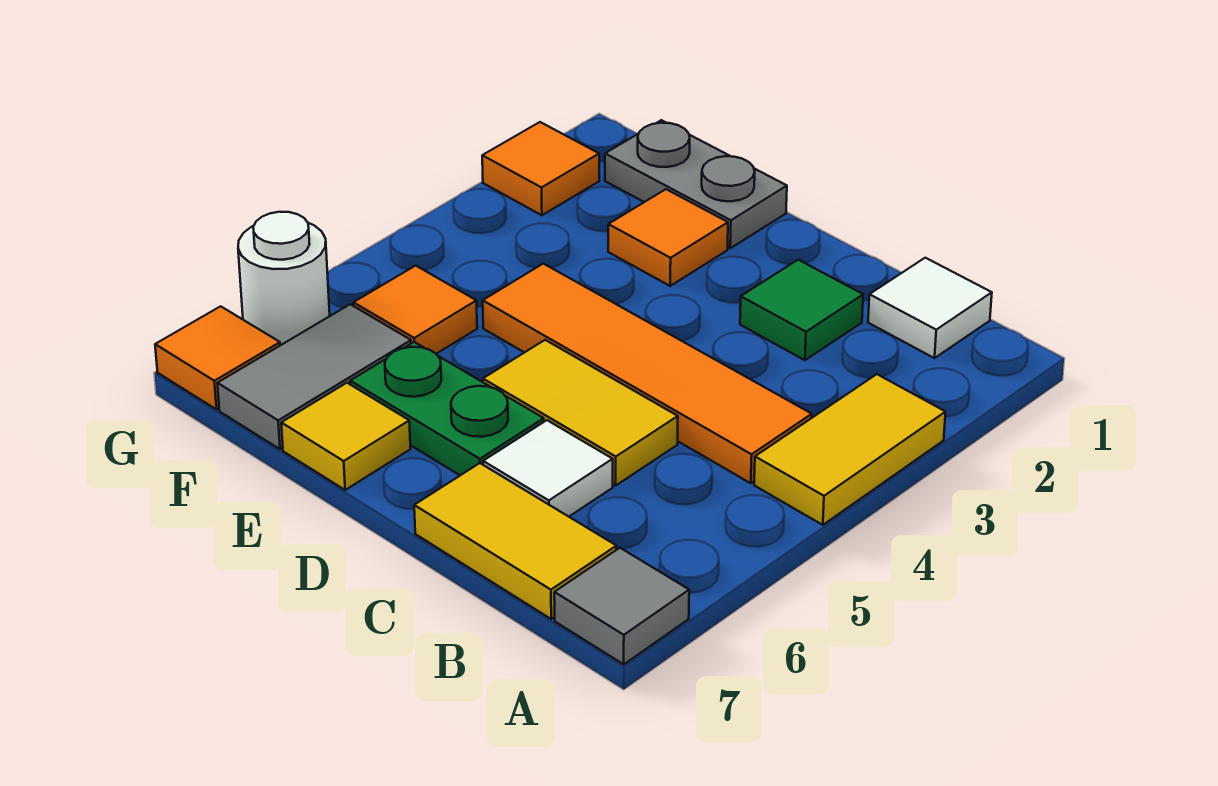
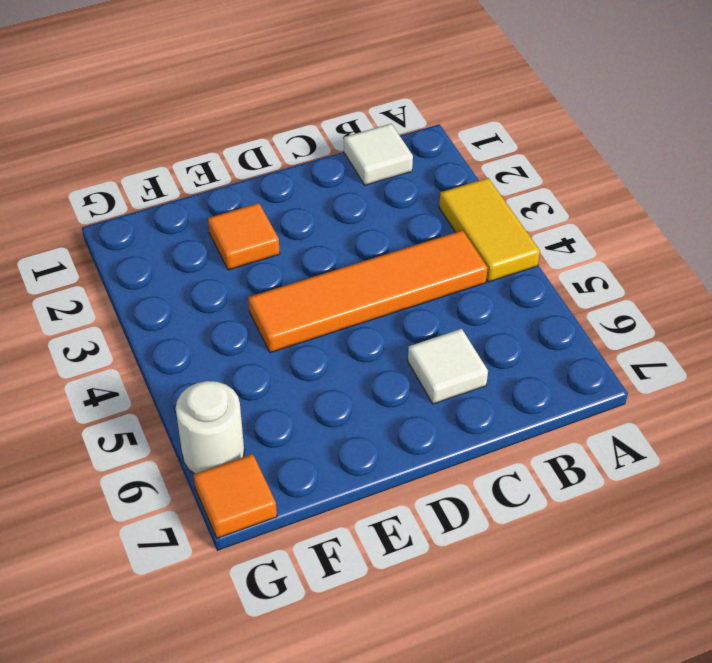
none -> grey tile A7 level 1
none -> yellow tile B7:C7 level 1
none -> green tile C2 level 1

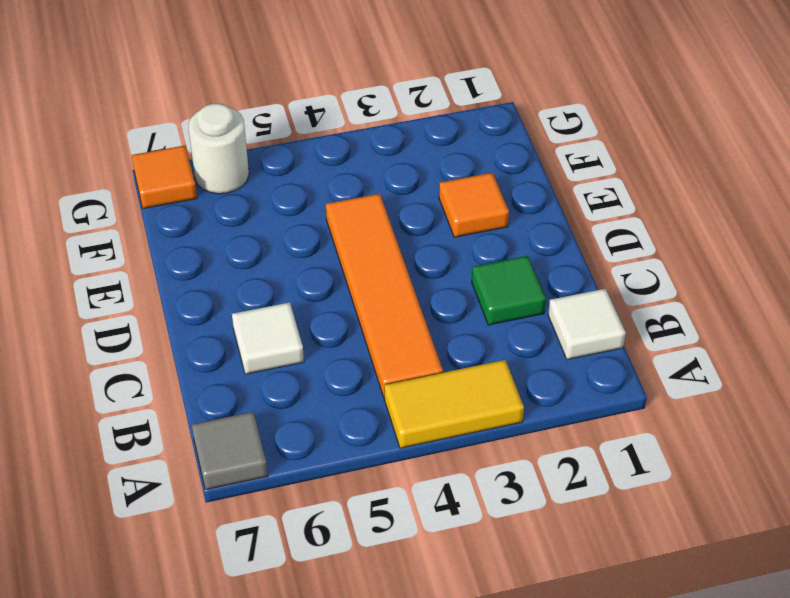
none -> yellow tile B7:C7 level 1
none -> yellow tile C5:D5 level 1
none -> green plate D6:E6 level 1

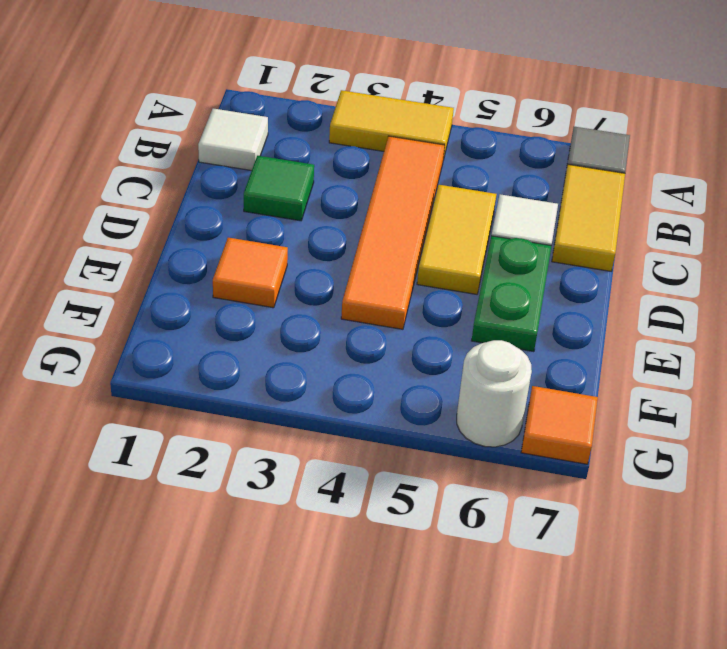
none -> grey plate E1:F1 level 1
none -> yellow tile E7 level 1
none -> orange tile F5 level 1

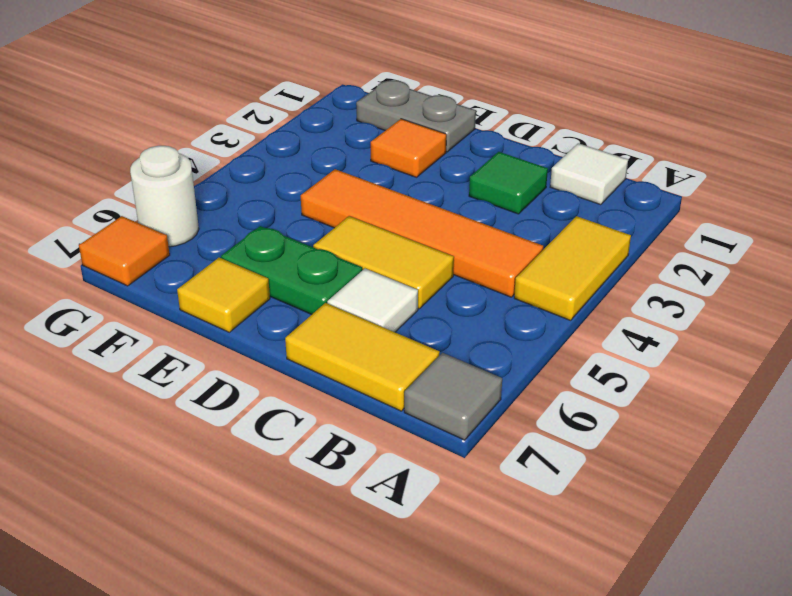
none -> orange tile F5 level 1
none -> grey tile F6:F7 level 1
none -> orange tile G2 level 1

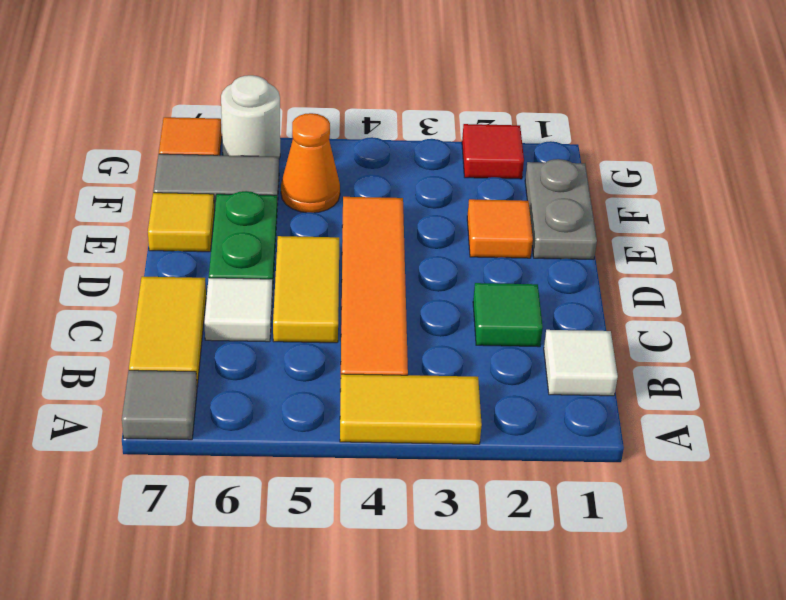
orange cone F5 level 1 -> orange tile F5 level 1
red tile G2 level 1 -> orange tile G2 level 1

